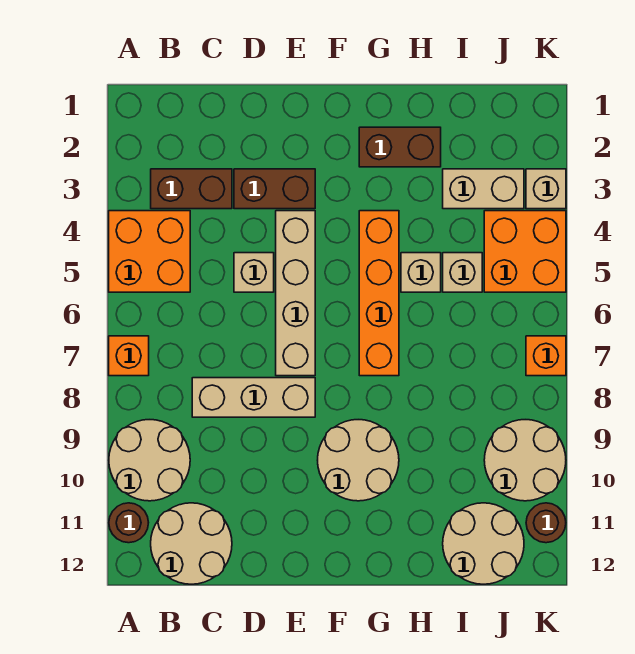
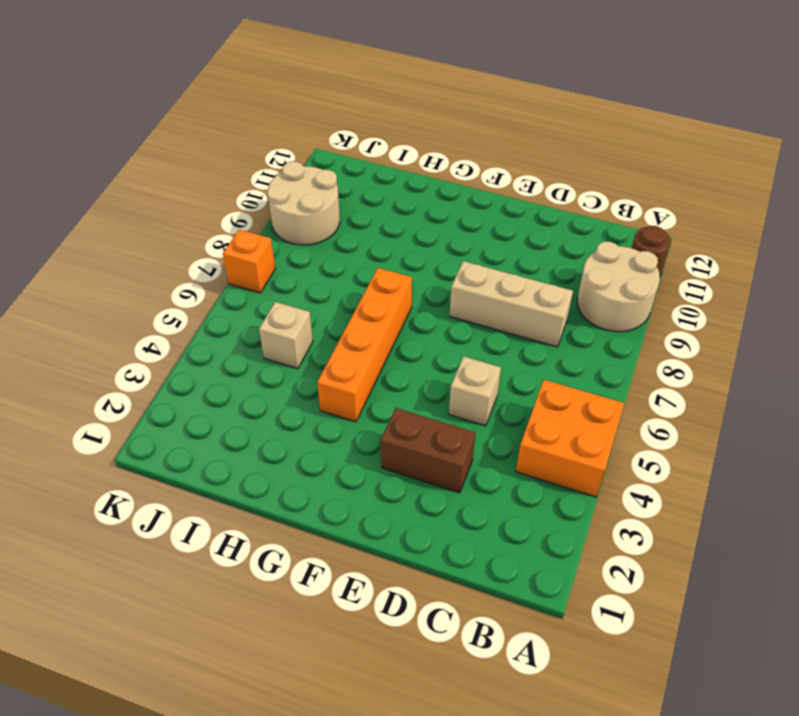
none -> orange brick A7 level 1
none -> brown brick B3:C3 level 1
none -> tan round brick B11:C12 level 1

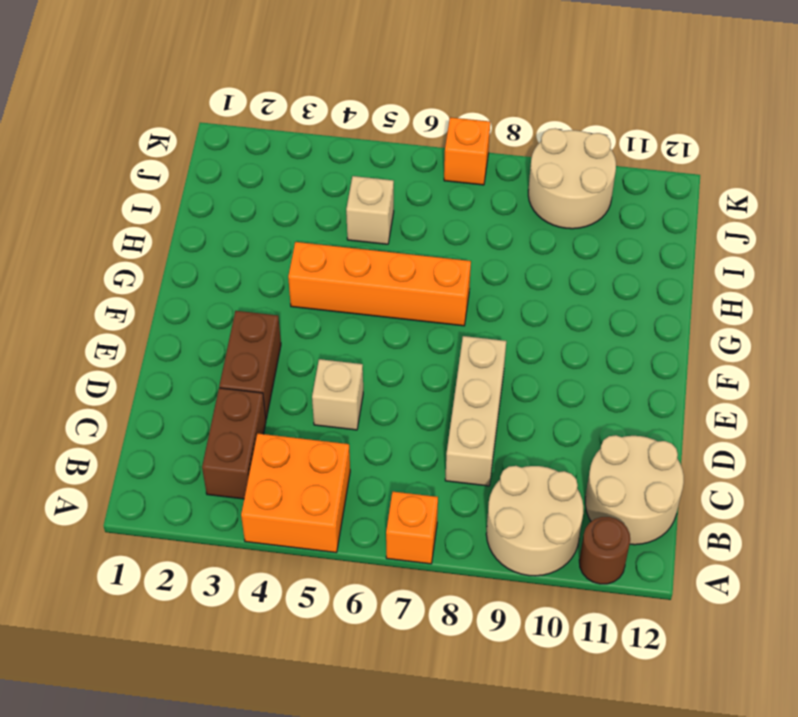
none -> tan brick E4:E7 level 1
none -> tan round brick F9:G10 level 1
none -> brown brick G2:H2 level 1

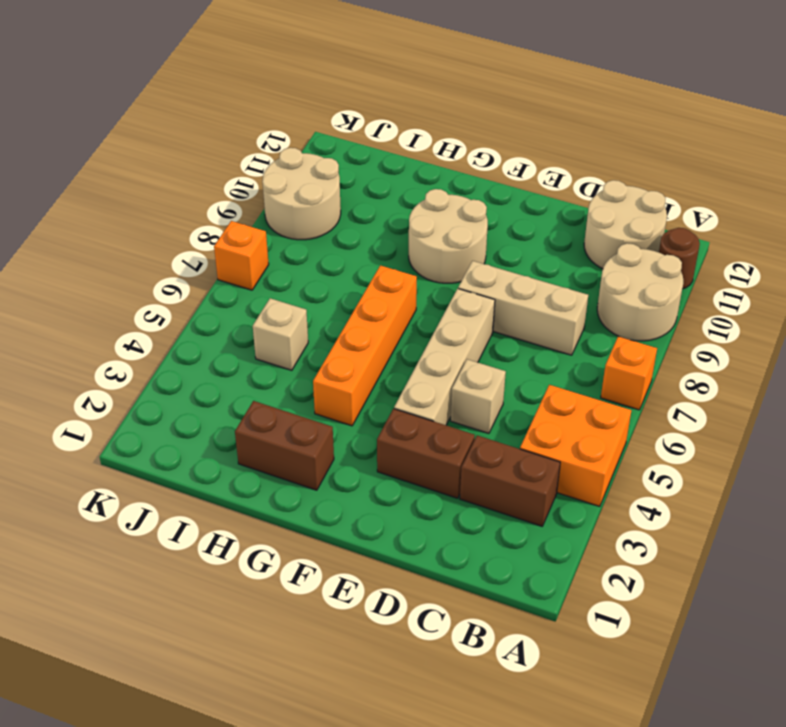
none -> tan brick H5 level 1
none -> tan brick I3:J3 level 1
none -> tan round brick I11:J12 level 1

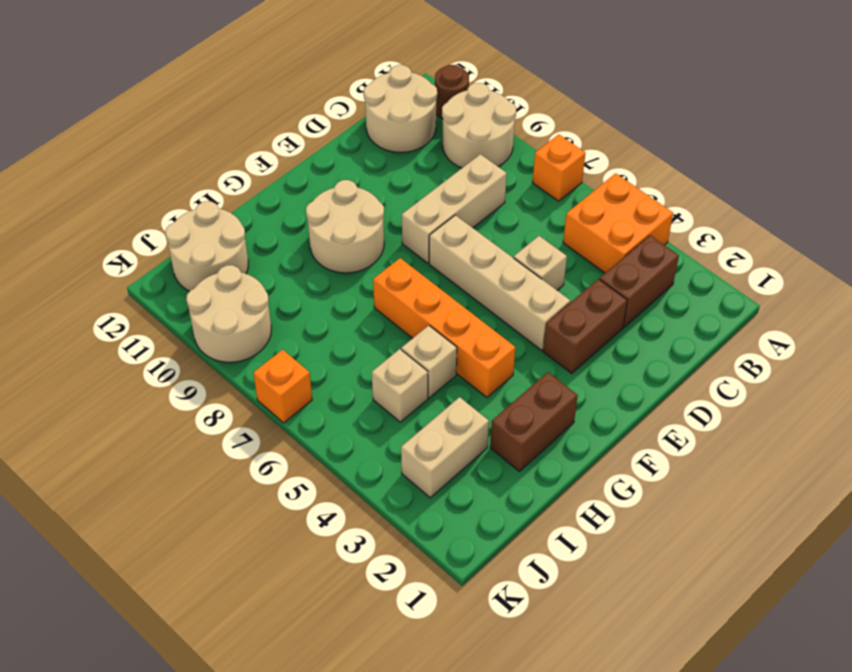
none -> orange brick J4:K5 level 1
none -> tan brick K3 level 1
none -> brown round brick K11 level 1

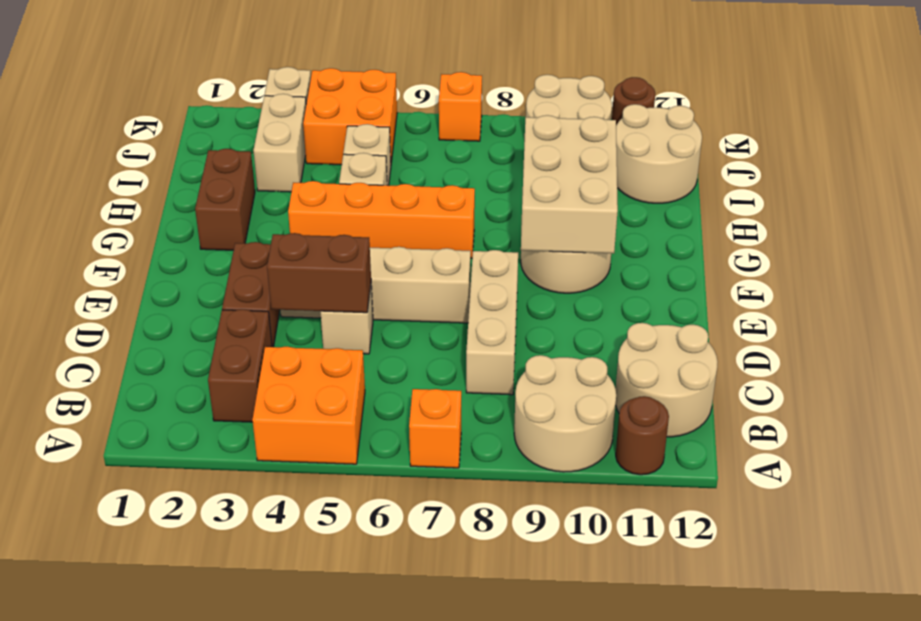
brown brick D4:D5 level 2 -> none
tan brick F9:H10 level 2 -> none

